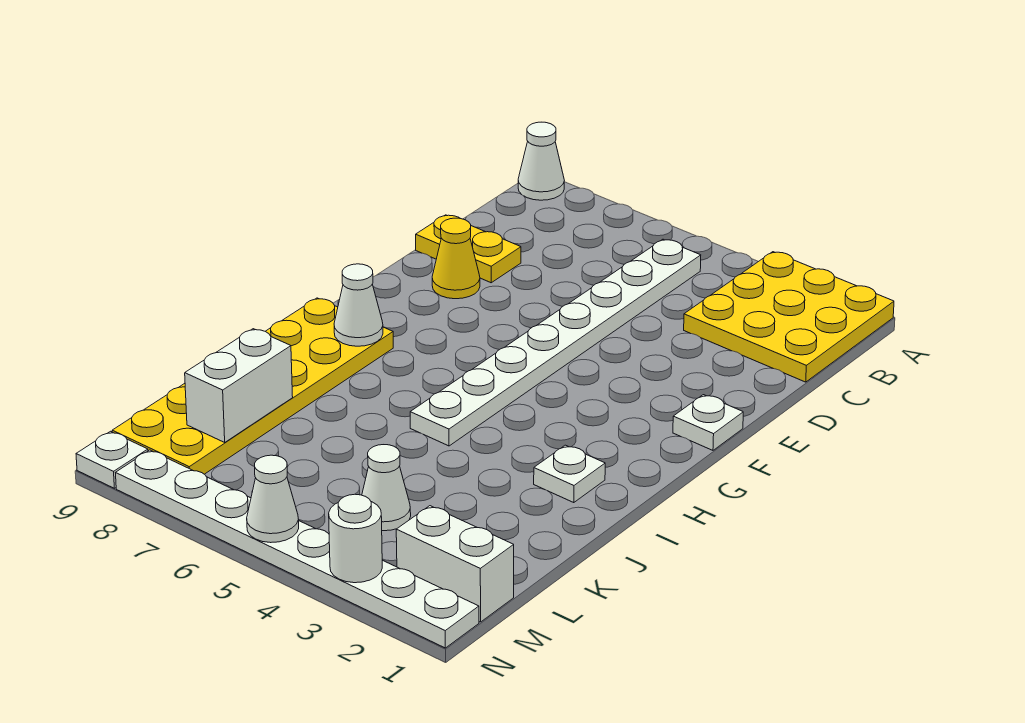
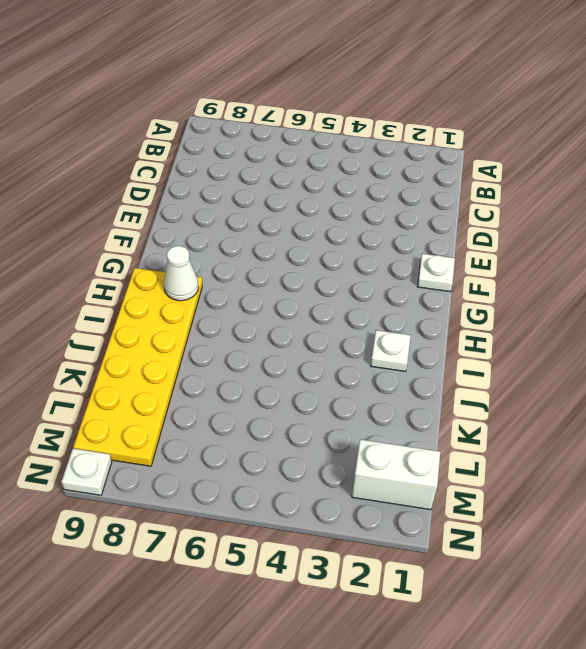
none -> yellow plate A1:C3 level 1
none -> white cone A9 level 1
none -> white plate B5:I5 level 1

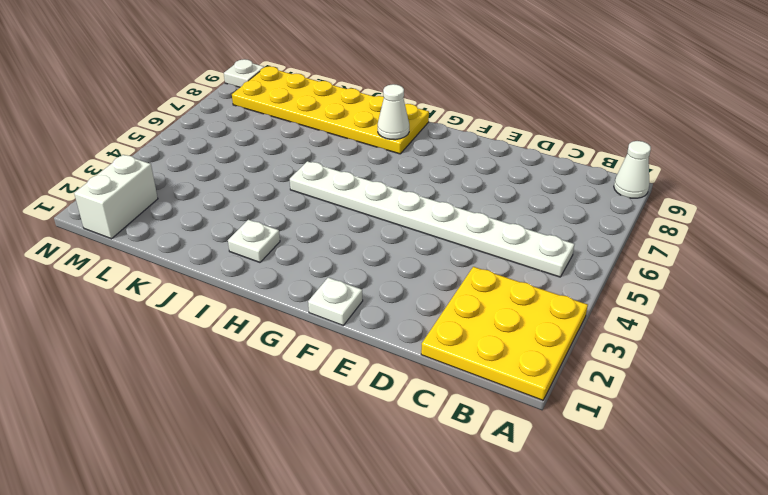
none -> yellow plate D8:D9 level 1
none -> yellow cone E8 level 1
none -> white cone L4 level 1

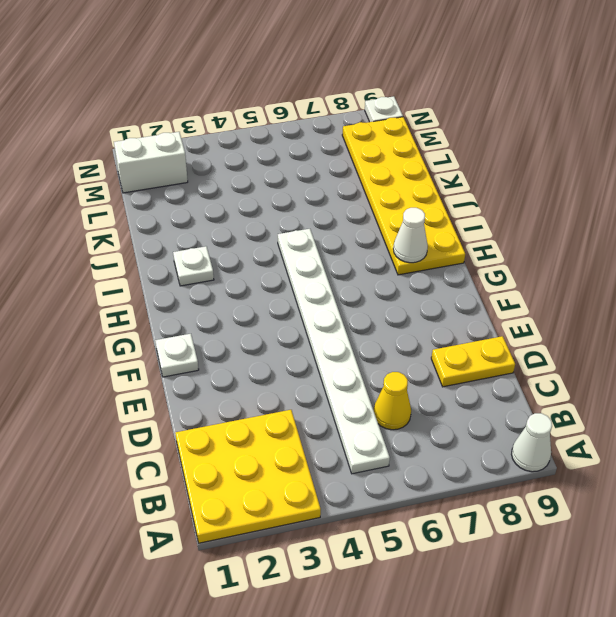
yellow cone C6 level 1 -> yellow cone E8 level 1
none -> white cone L4 level 1
none -> white plate N1:N8 level 1
none -> white brick K8:L8 level 2

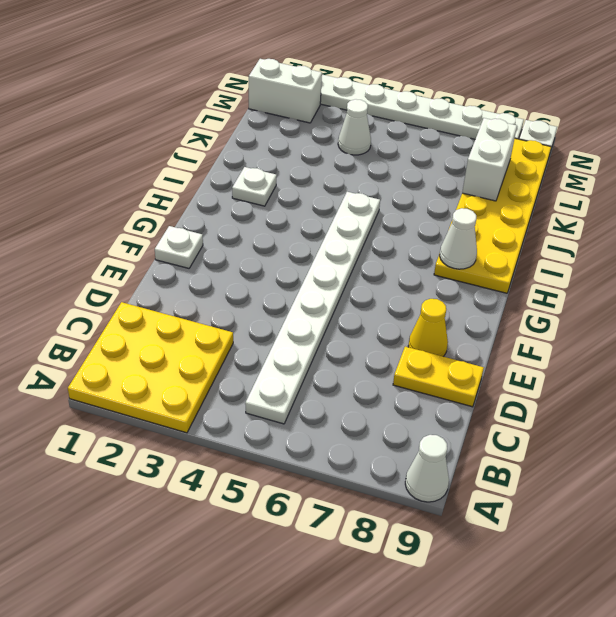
none -> white round brick N3 level 2
none -> white cone N5 level 2

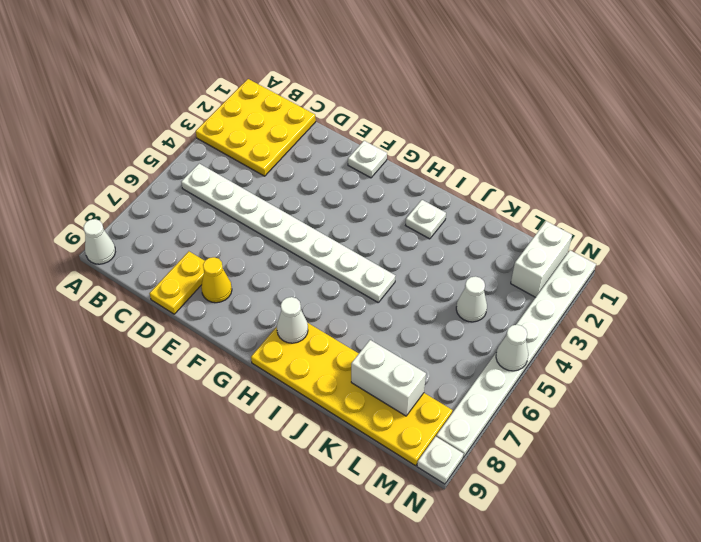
none -> white round brick N3 level 2

